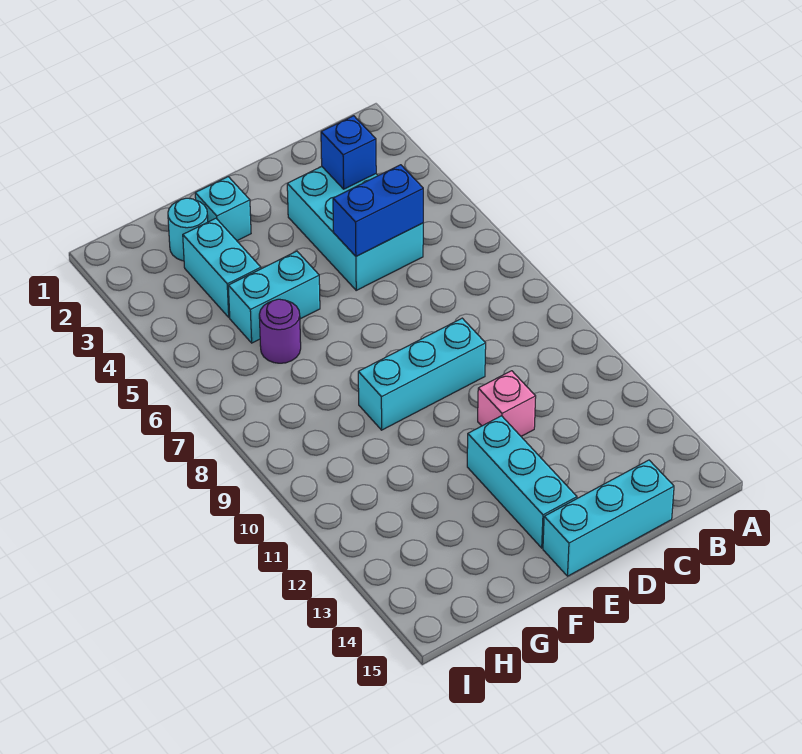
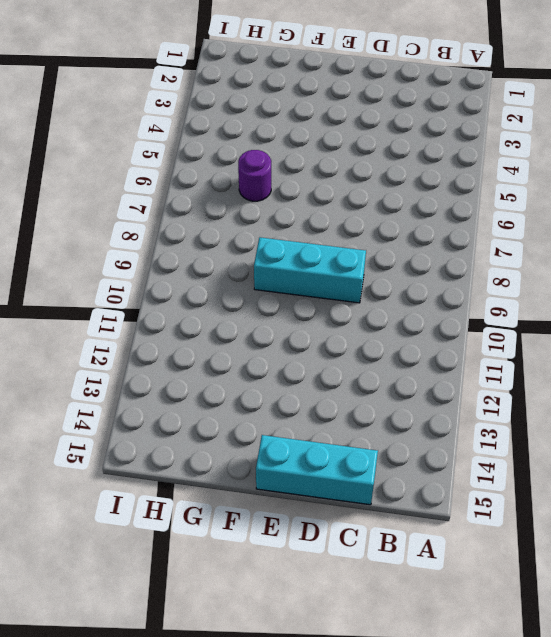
none -> cyan brick C3:D5 level 1
none -> pink brick D11 level 1
none -> cyan brick E12:E14 level 1

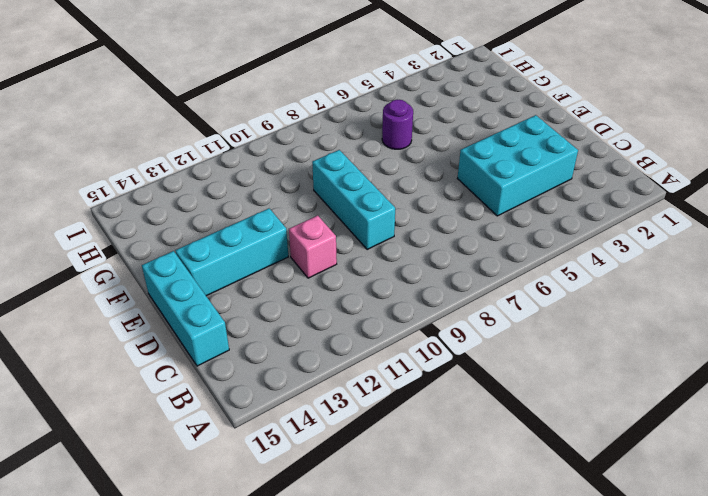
none -> cyan brick F2 level 1
none -> cyan brick F5:G5 level 1
none -> cyan round brick G2 level 1

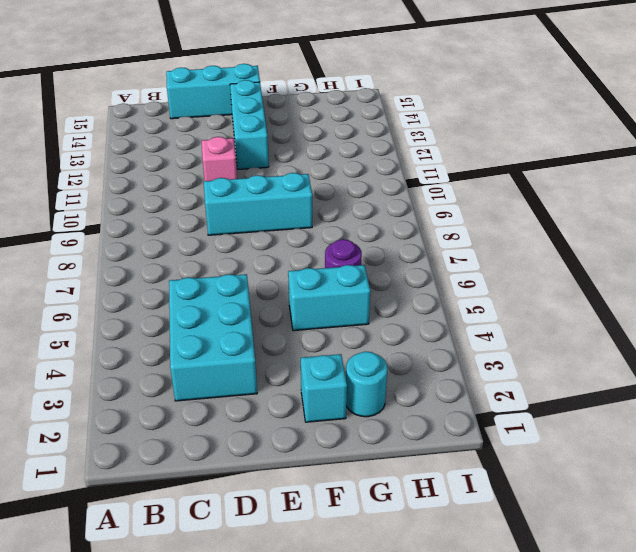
none -> cyan brick G3:G4 level 1
none -> blue brick C3 level 2
none -> blue brick C5:D5 level 2

